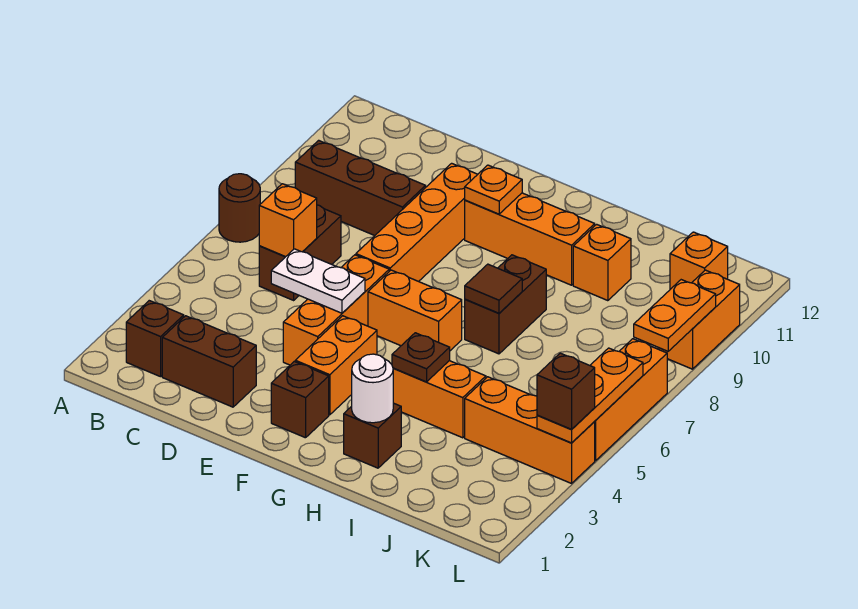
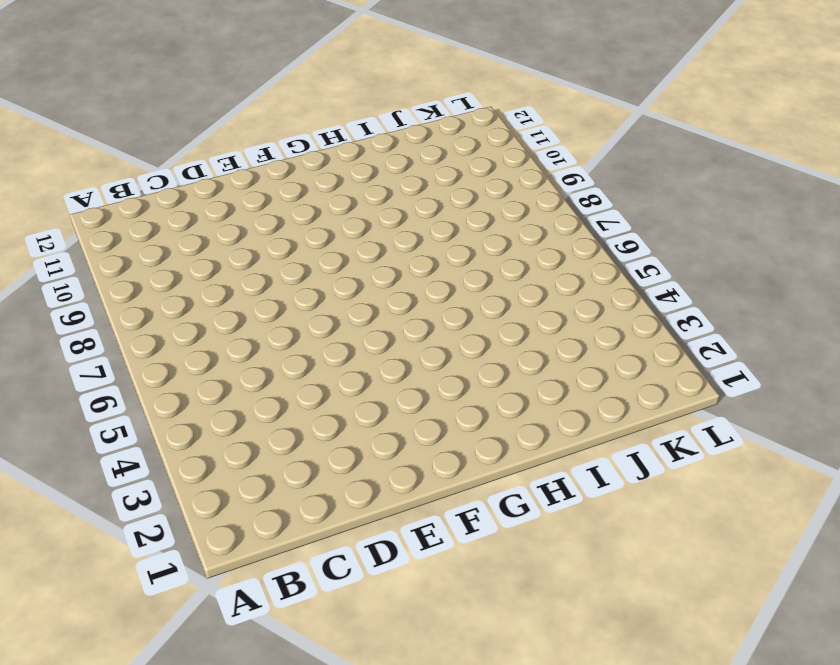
none -> brown round brick A7 level 1
none -> brown brick B2 level 1
none -> brown brick B9:D9 level 1

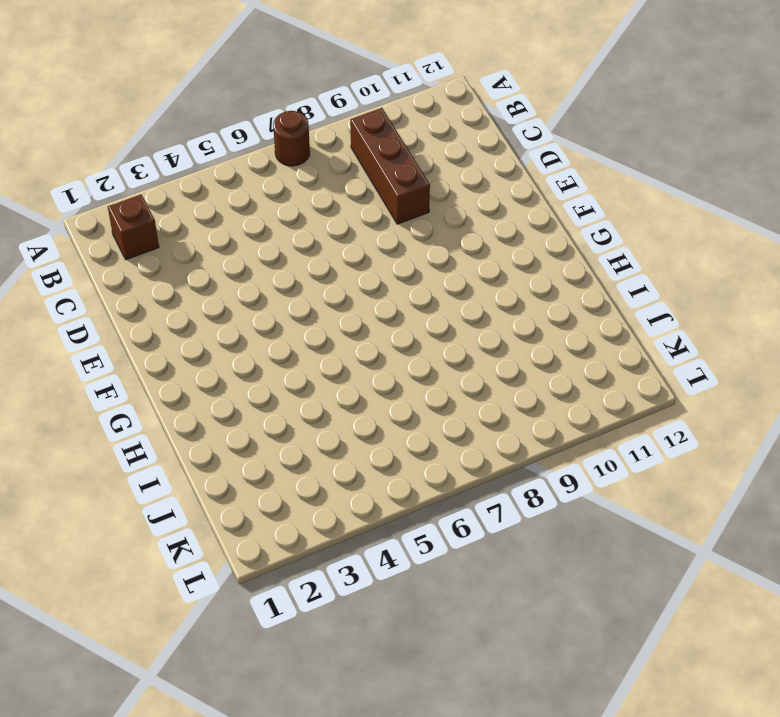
none -> brown brick C2:D2 level 1
none -> brown brick C6:C7 level 1
none -> orange brick E4:E6 level 1

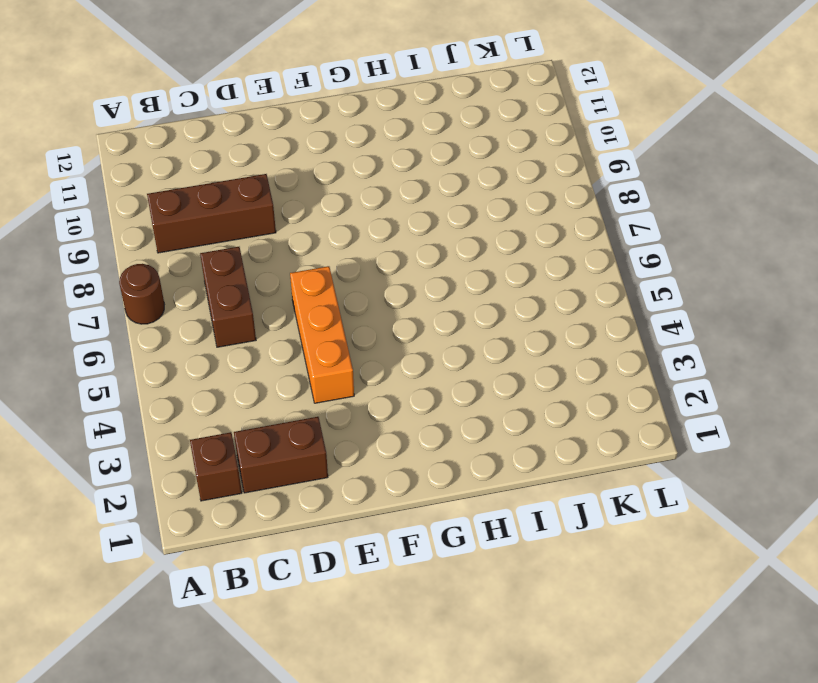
none -> orange brick E7:E10 level 1
none -> brown brick F2 level 1
none -> orange brick F3:F4 level 1

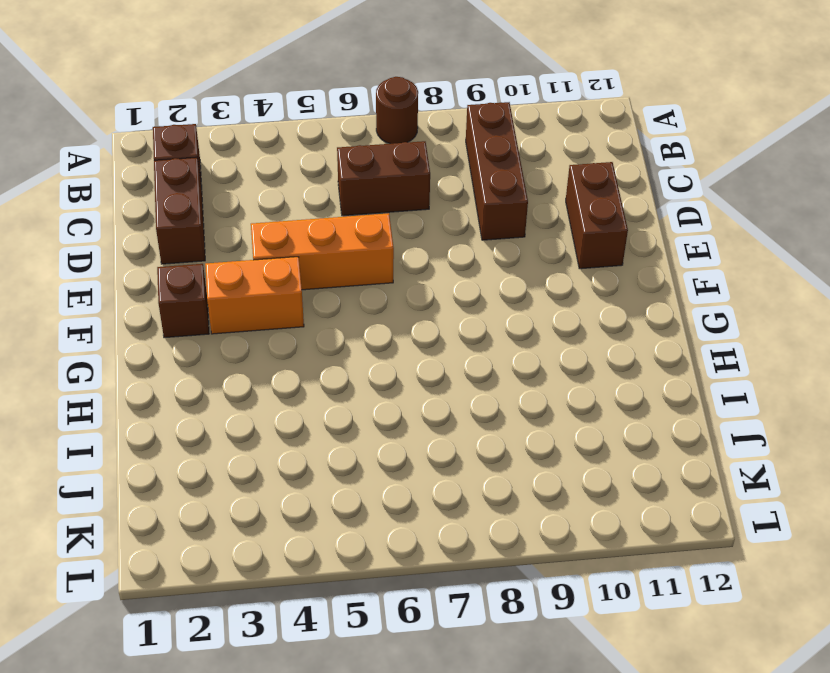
brown brick D11:E11 level 1 -> brown brick H7:H8 level 1
none -> orange brick E7:E10 level 1
none -> orange brick F6:G6 level 1
none -> orange brick F10:H10 level 1

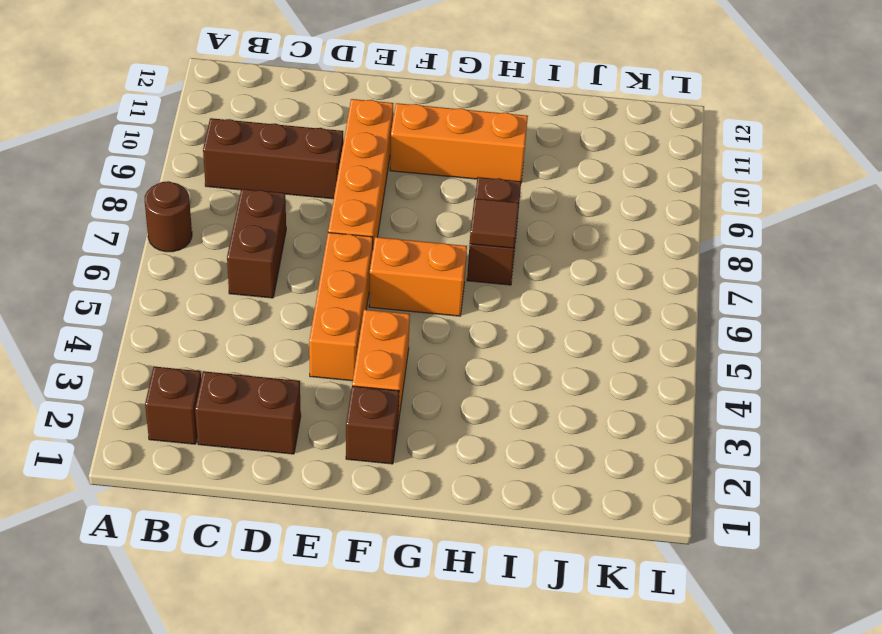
none -> brown brick H2 level 1
none -> orange brick H4:I4 level 1
none -> orange brick I10 level 1

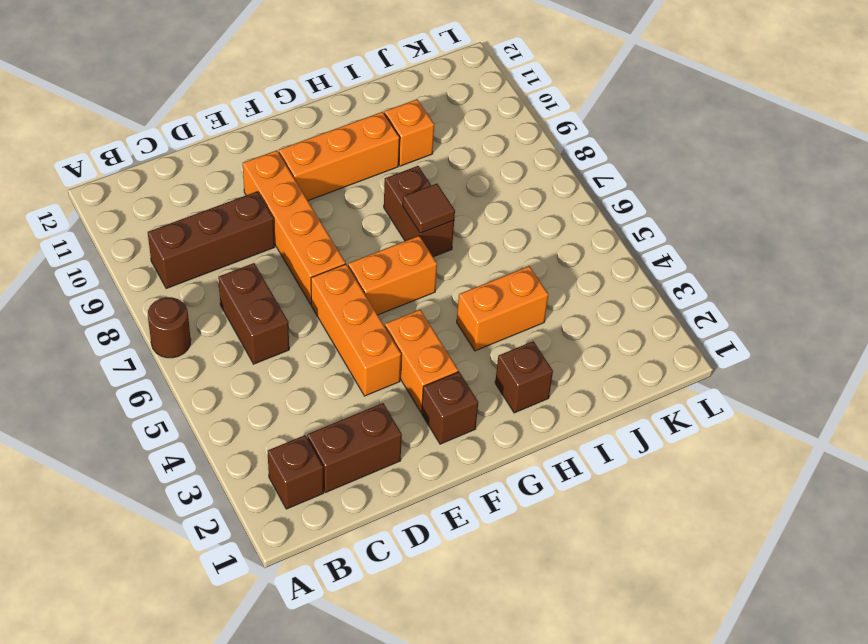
none -> orange brick J4:L4 level 1
none -> orange brick K11 level 1
none -> orange brick L5:L7 level 1

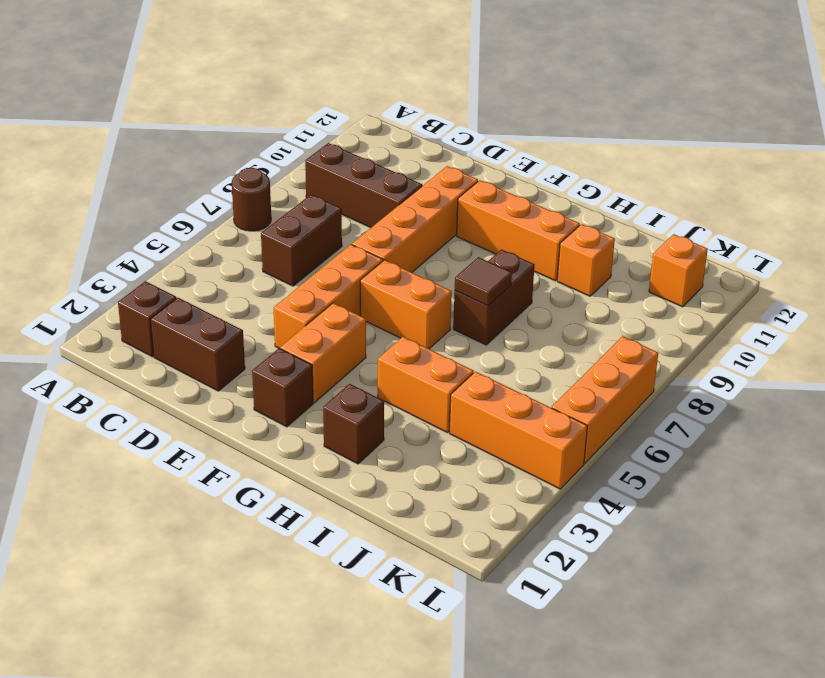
none -> orange brick L9:L10 level 1
none -> orange brick C6 level 2
none -> white plate D5:E5 level 2

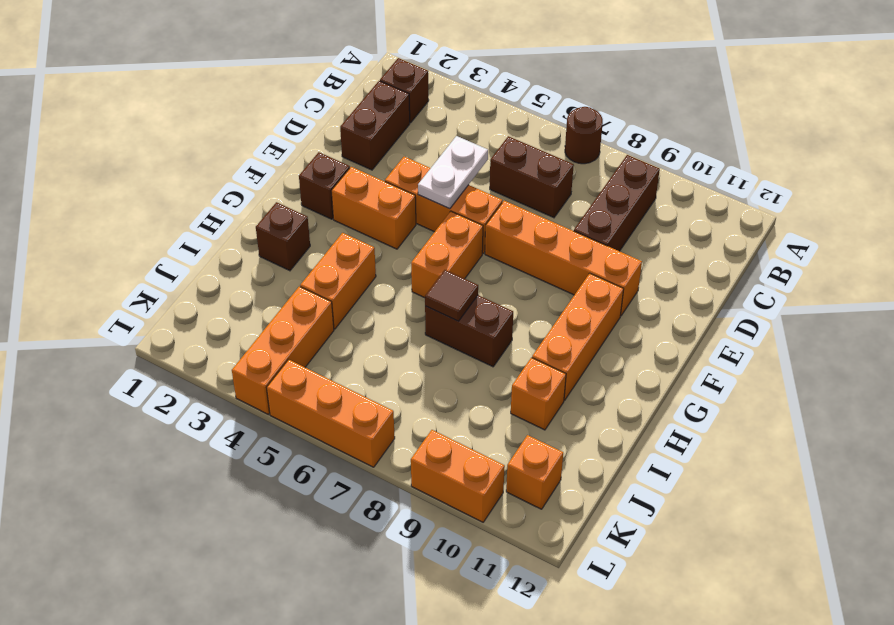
none -> orange brick C6 level 2
none -> orange plate F10 level 2
none -> white round brick H2 level 2

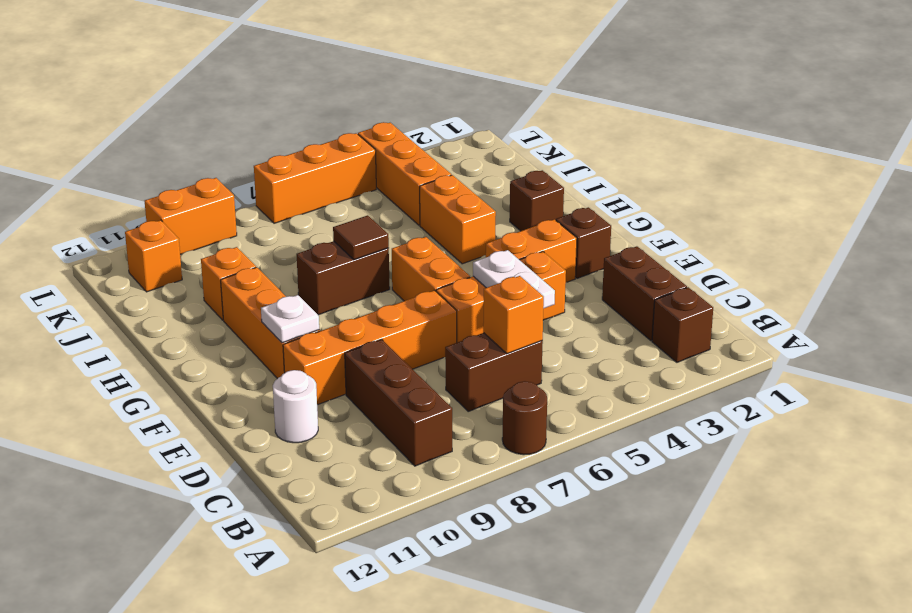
white round brick D11 level 1 -> white round brick H2 level 2
white plate F10 level 2 -> orange plate F10 level 2
none -> brown plate H4 level 2
none -> orange plate L4:L6 level 2
none -> orange plate L8:L9 level 2

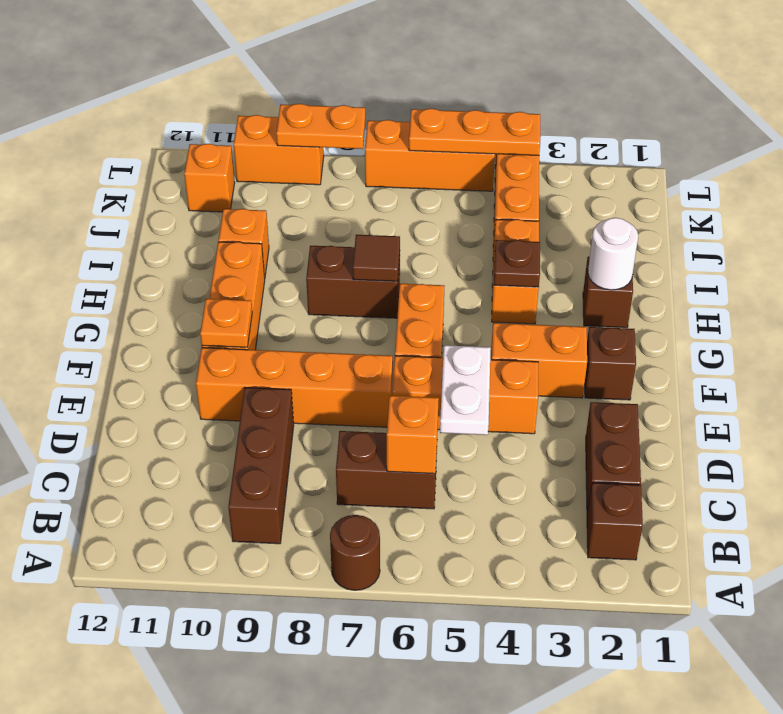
none -> brown brick L4 level 3

